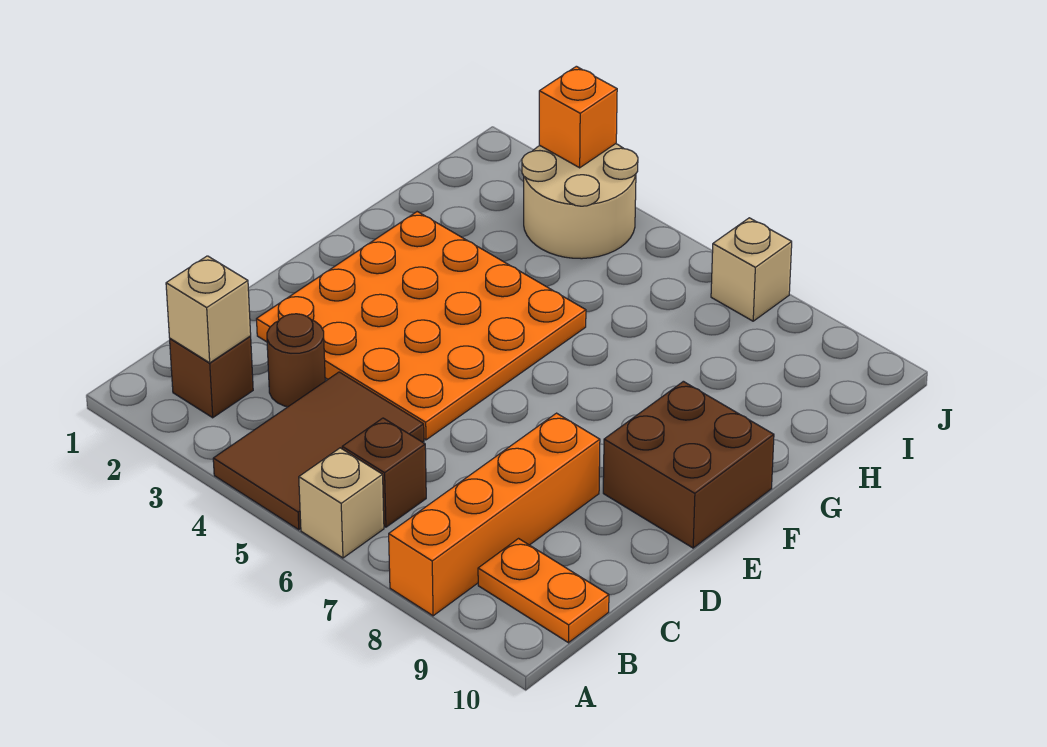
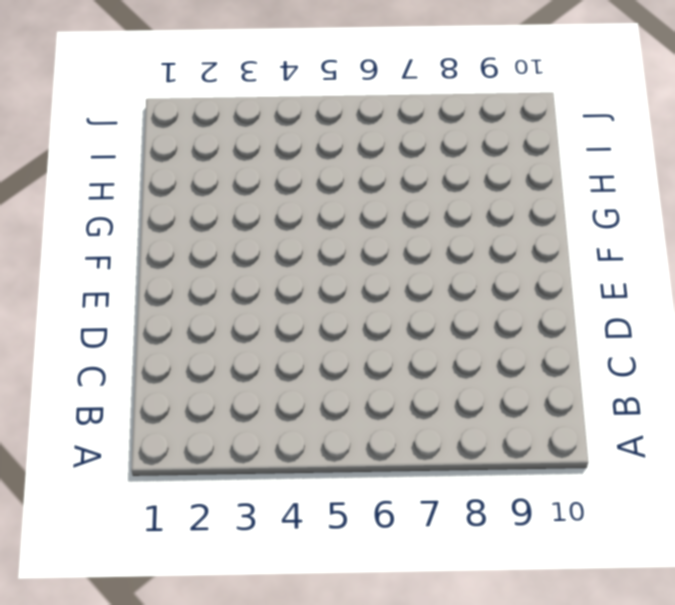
none -> brown tile A4:C5 level 1
none -> tan brick A6 level 1
none -> orange brick A8:D8 level 1

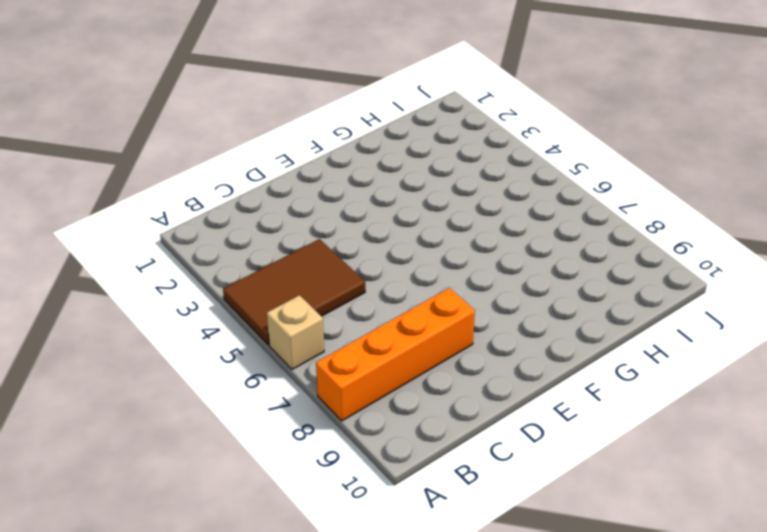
none -> brown brick B2 level 1
none -> brown brick B6 level 1
none -> orange plate B9:B10 level 1

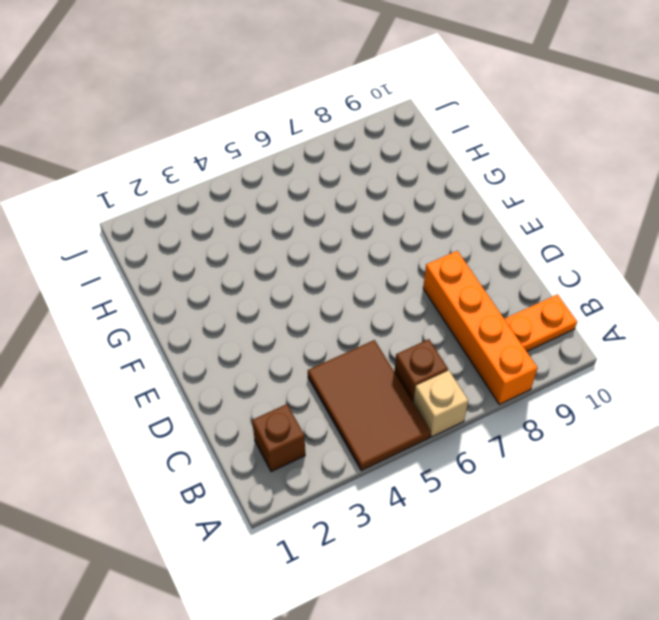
none -> brown round brick C3 level 1
none -> orange plate D2:G5 level 1
none -> brown brick E9:F10 level 1

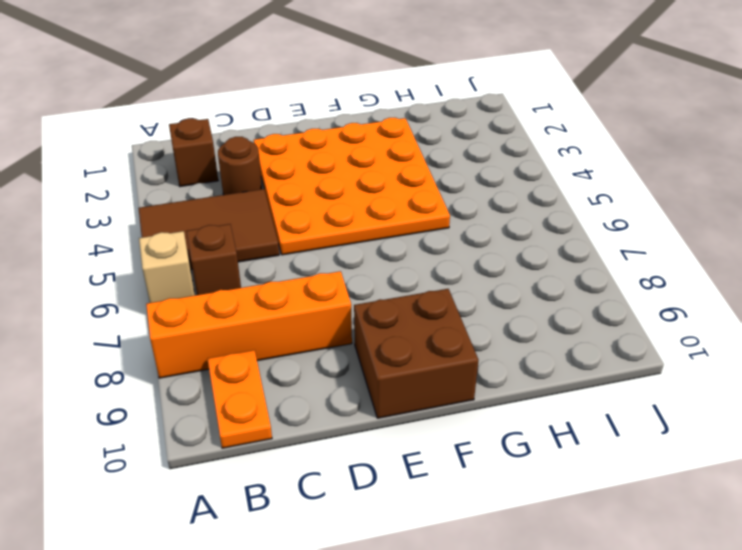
none -> tan round brick I3:J4 level 1
none -> tan brick J7 level 1
none -> tan brick B2 level 2

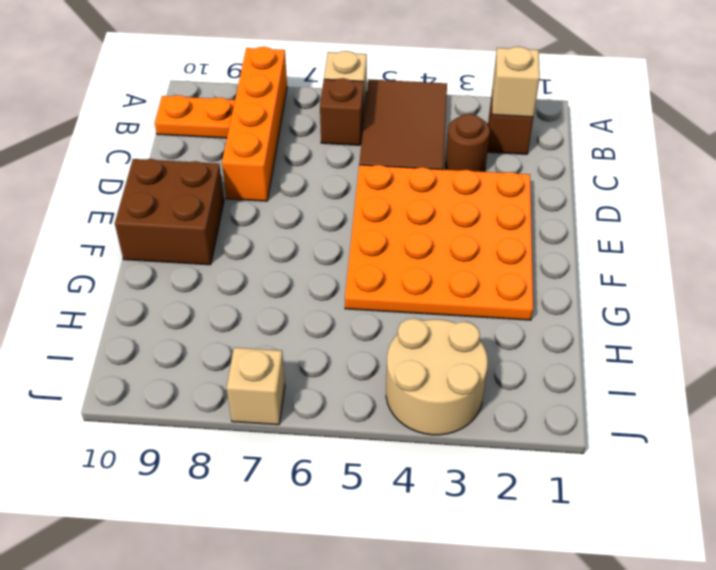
none -> orange brick J3 level 2

